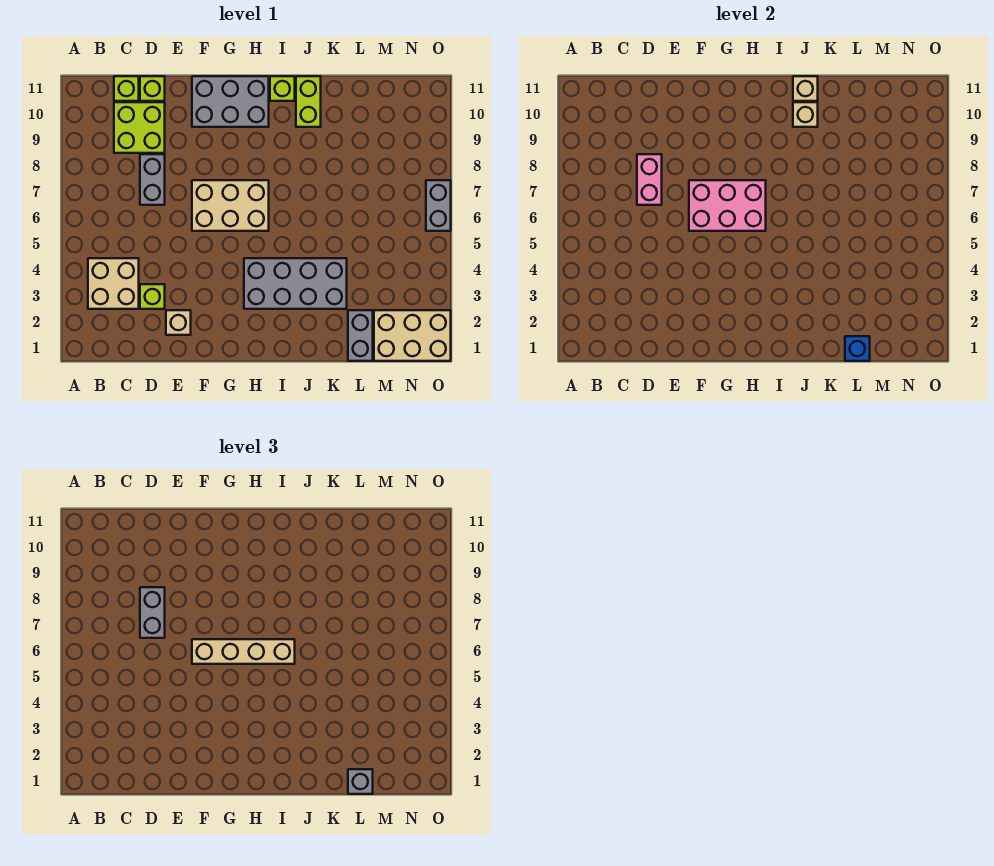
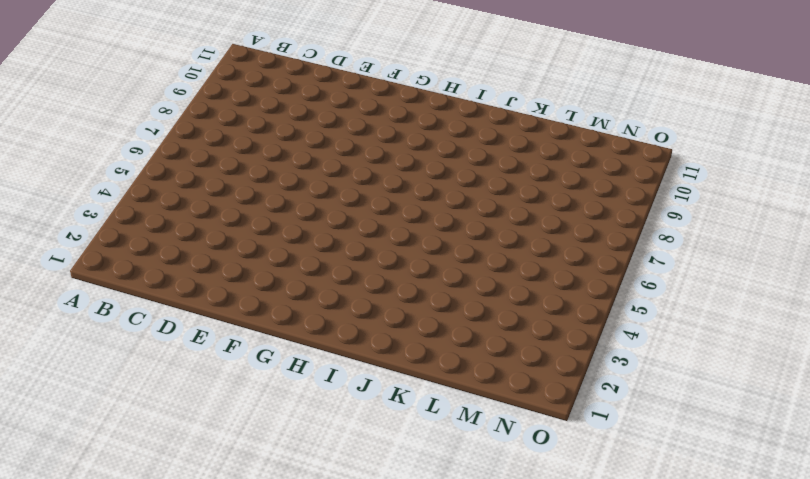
none -> tan brick B3:C4 level 1
none -> lime brick C9:D10 level 1
none -> lime brick C11 level 1

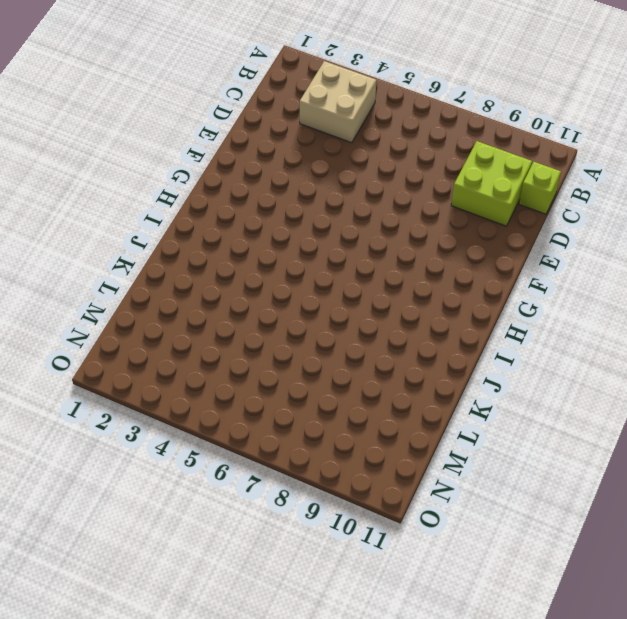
none -> lime brick D3 level 1
none -> grey brick D7:D8 level 1
none -> lime brick D11 level 1

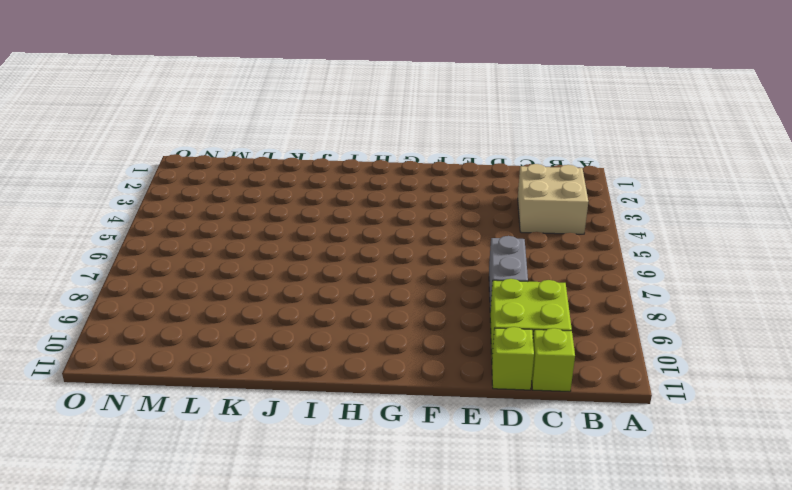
none -> lime brick D3 level 1
none -> tan brick E2 level 1
none -> tan brick F6:H7 level 1

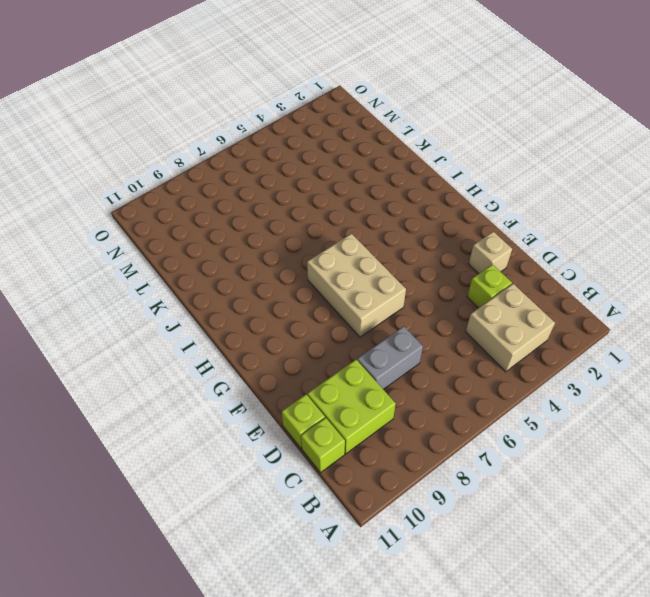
none -> grey brick F10:H11 level 1
none -> grey brick H3:K4 level 1
none -> lime brick I11 level 1

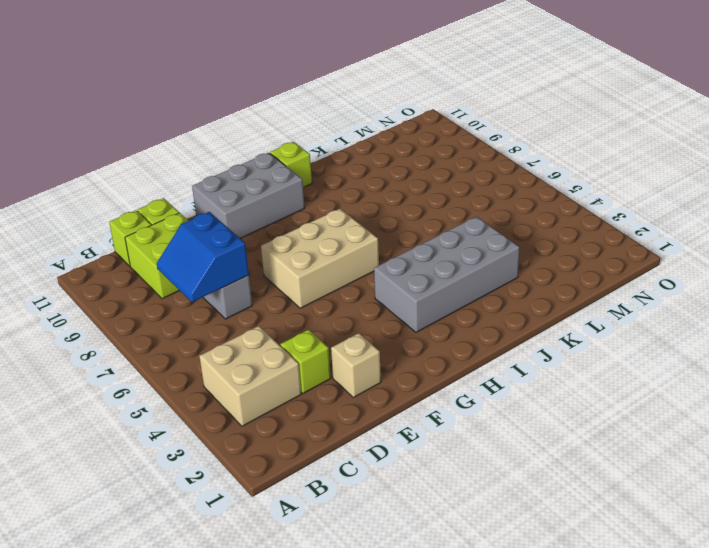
blue slope C7:D8 level 2 top D -> pink brick D7:D8 level 2
none -> lime brick J10:J11 level 1
none -> grey brick L1:L2 level 1
none -> tan brick M1:O2 level 1

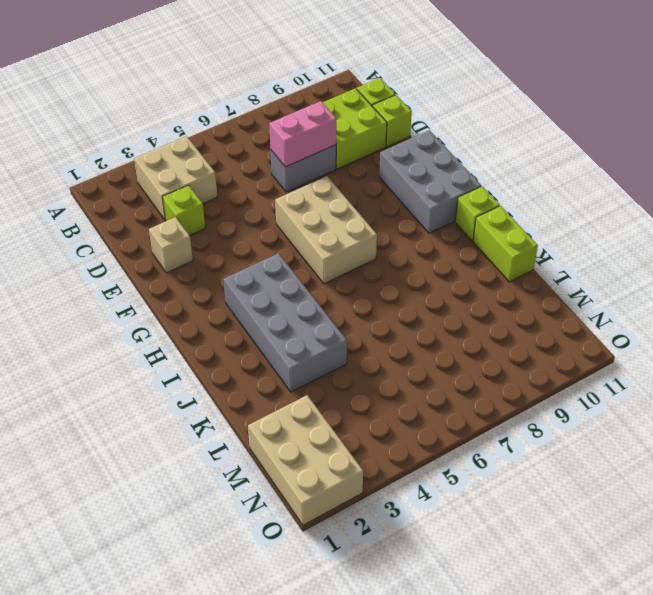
lime brick J11:K11 level 1 -> lime brick J10:J11 level 1
none -> grey brick L1:L2 level 1
none -> grey brick O6:O7 level 1
none -> pink brick F6:H7 level 2

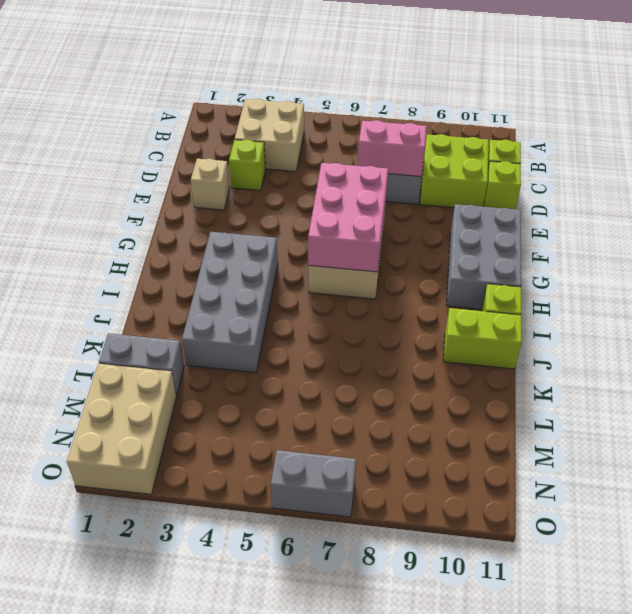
none -> tan brick J10 level 2
none -> tan brick J11 level 2
none -> blue brick L1 level 2

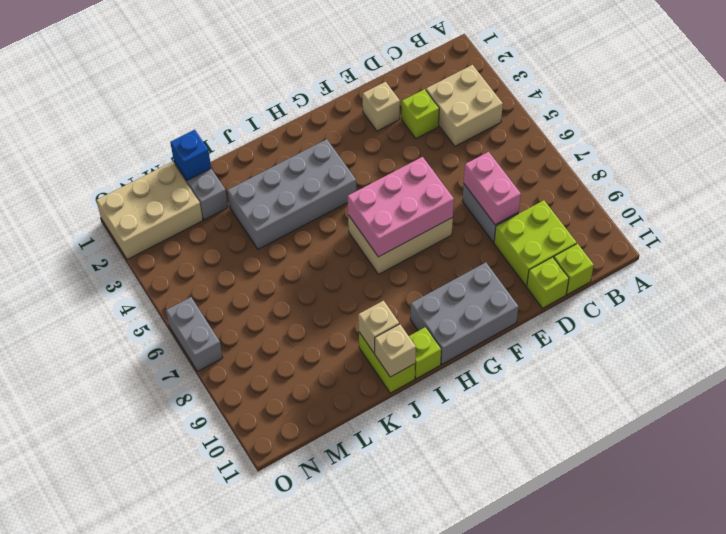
none -> grey brick D7:D8 level 3
none -> tan brick F6:I6 level 3
none -> grey brick L1 level 3

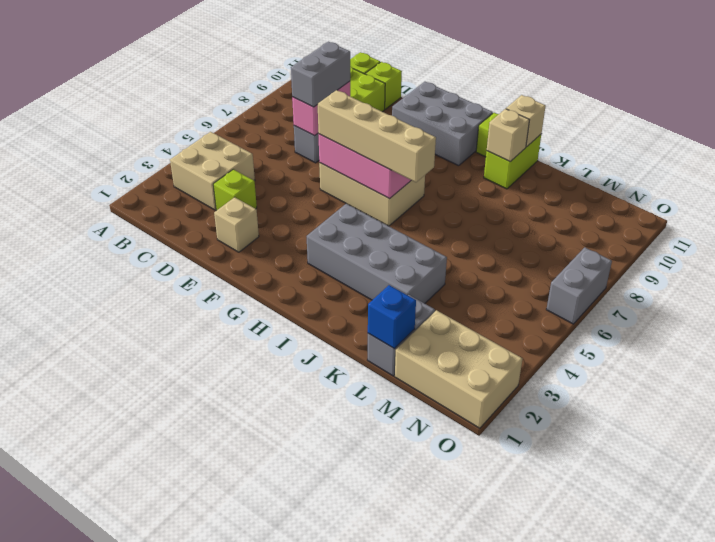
none -> grey brick L1 level 3

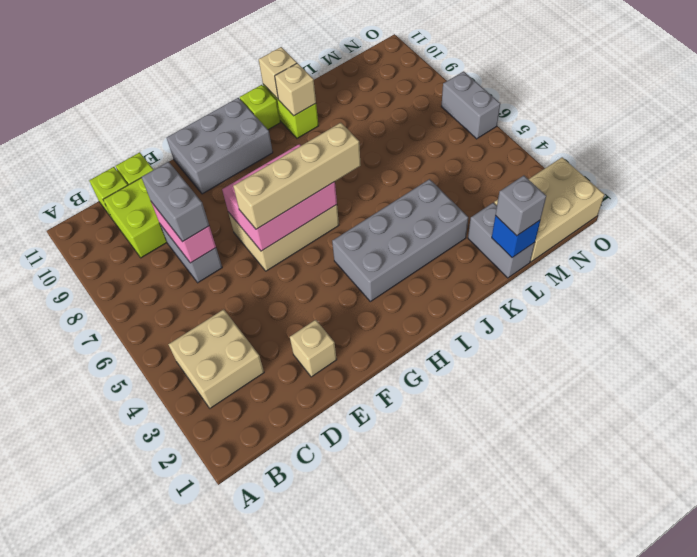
none -> lime brick D3 level 1

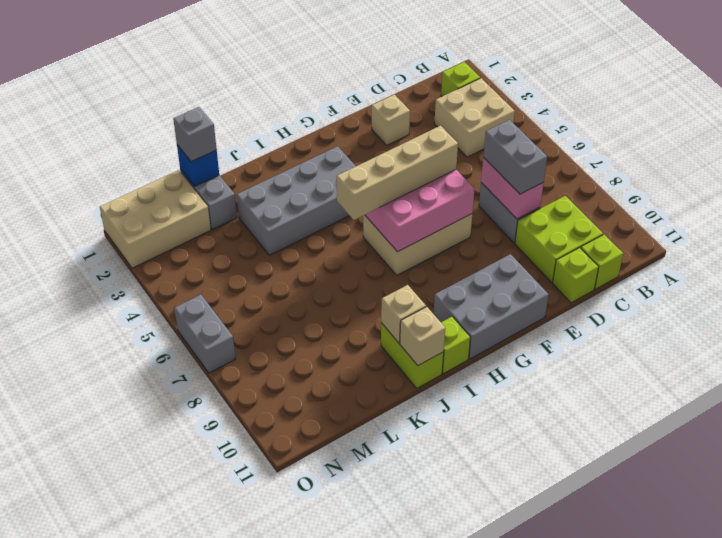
lime brick B2 level 1 -> lime brick D3 level 1

